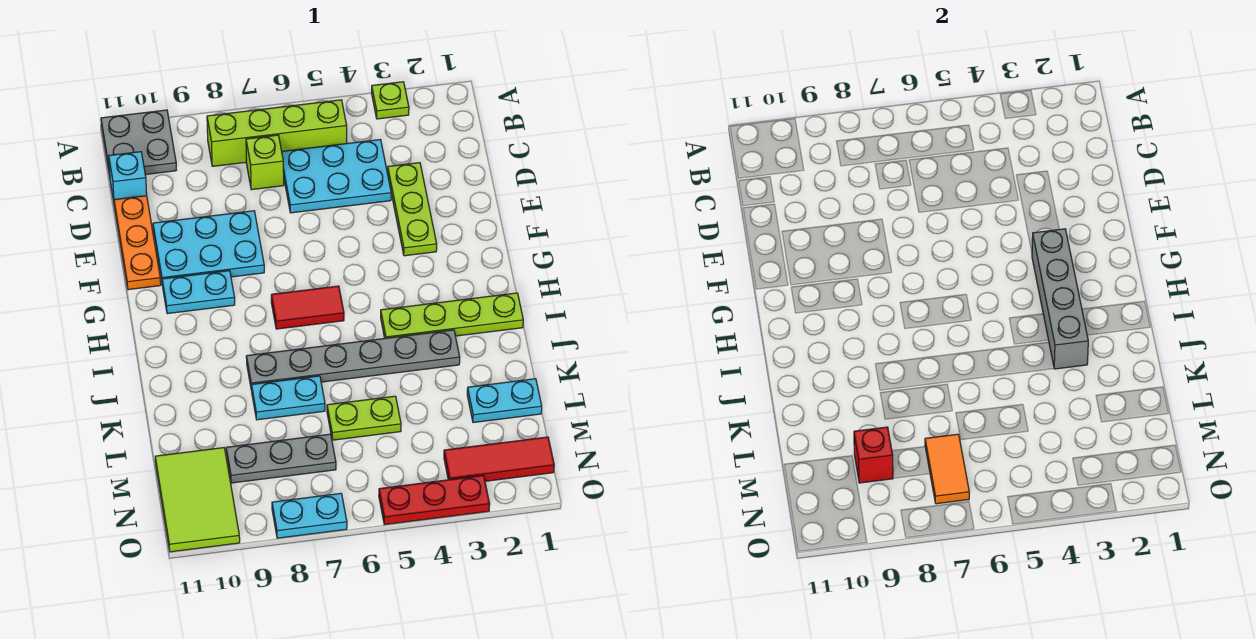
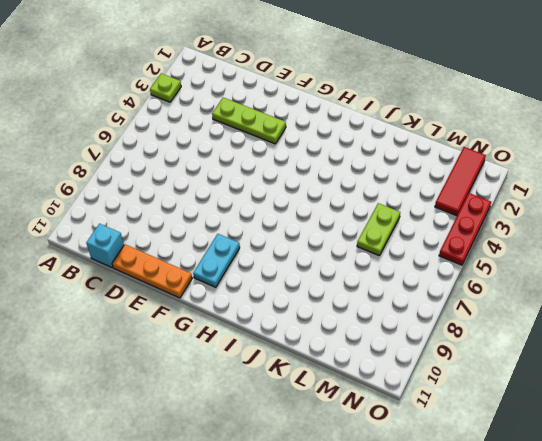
none -> grey plate A10:B11 level 1
none -> lime brick B5:B8 level 1
none -> cyan plate C4:D6 level 1

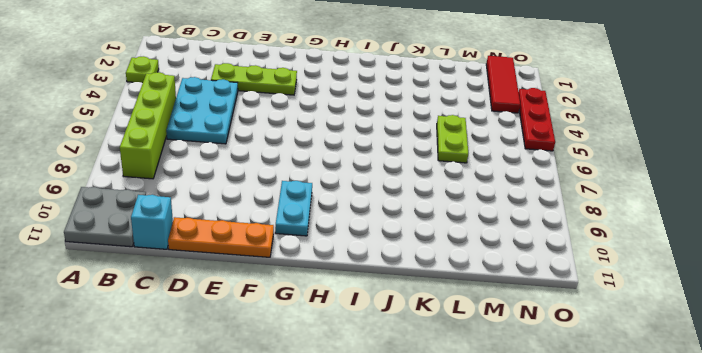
none -> lime brick C7 level 1
none -> cyan plate E8:F10 level 1
none -> red tile H6:H7 level 1

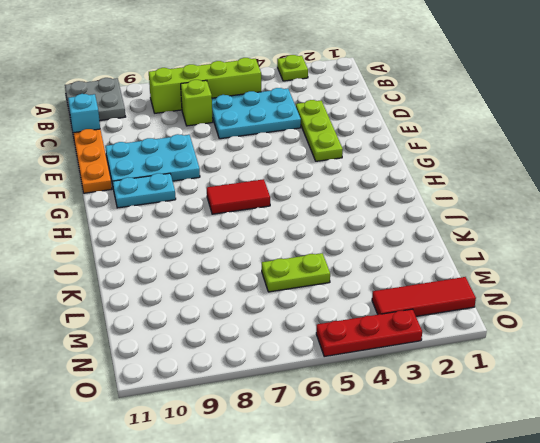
none -> lime plate I1:I4 level 1
none -> grey plate J3:J8 level 1
none -> cyan plate K7:K8 level 1

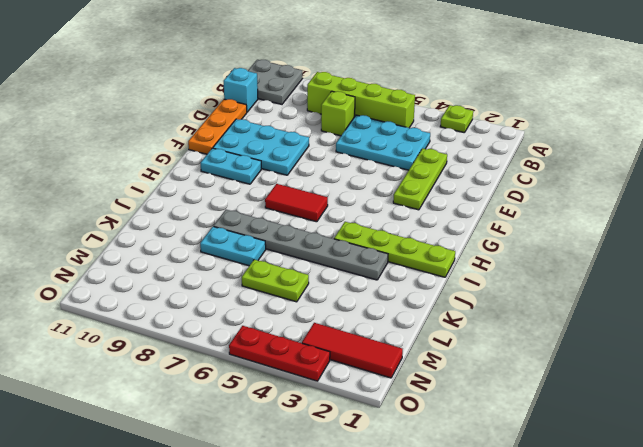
none -> cyan plate L1:L2 level 1
none -> grey plate M7:M9 level 1
none -> lime tile M10:O11 level 1

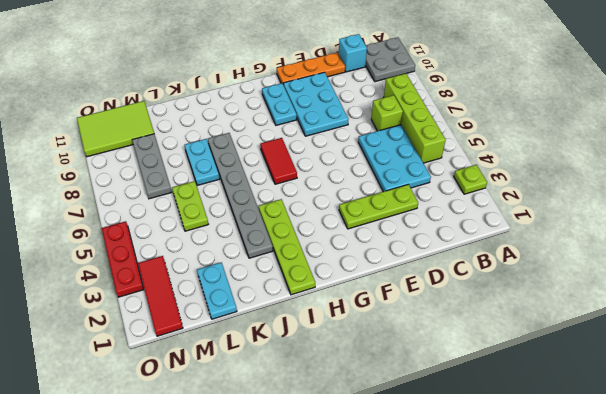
none -> cyan plate O7:O8 level 1
none -> grey brick G3:J3 level 2
none -> orange tile M7:N7 level 2

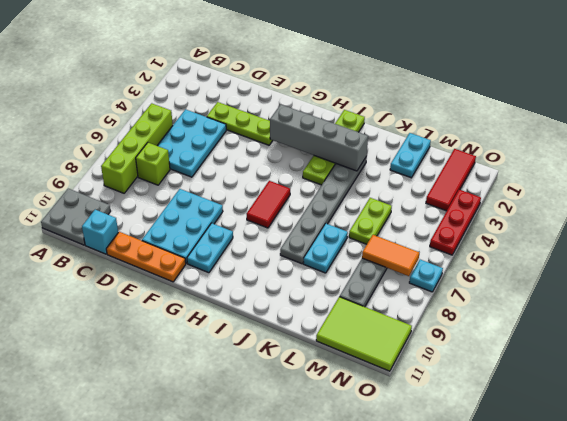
cyan plate O7 level 1 -> cyan plate O7:O8 level 1
none -> lime plate A3 level 1
none -> red brick M9 level 2

